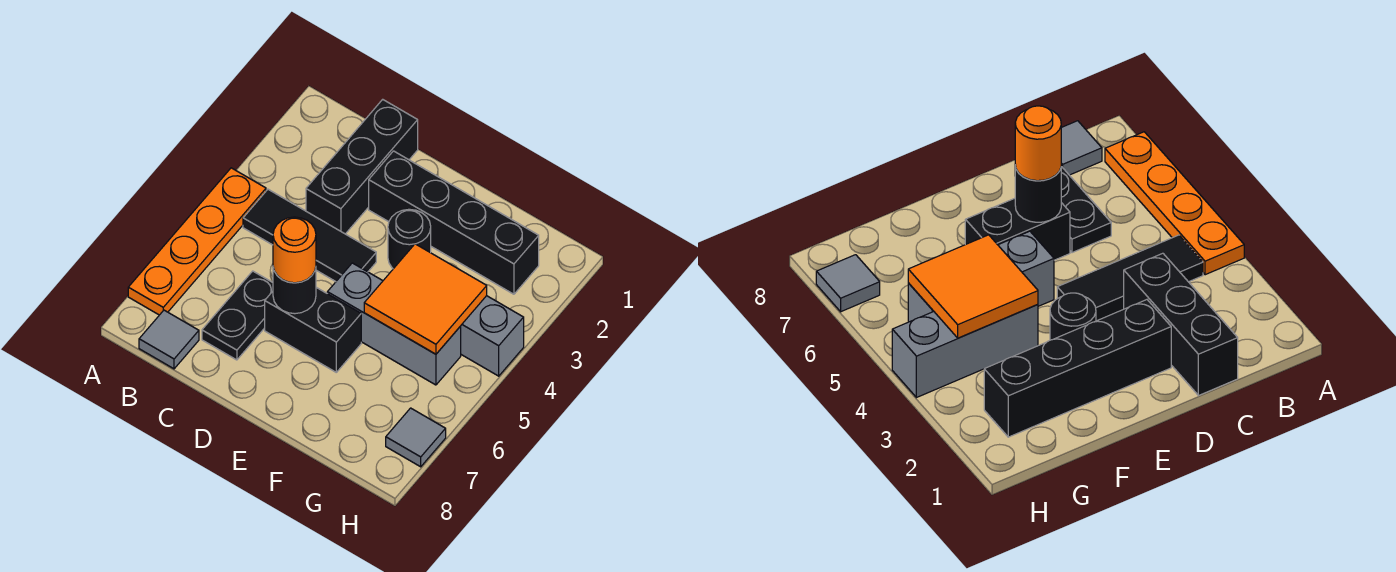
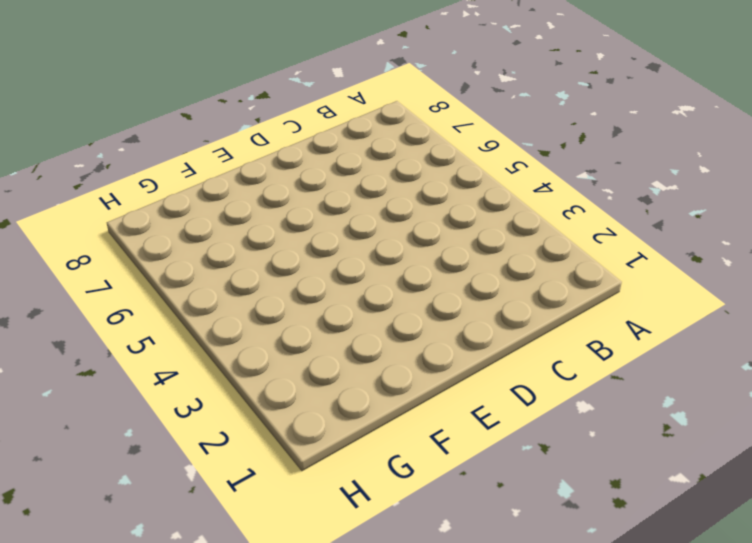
none -> orange plate A4:A7 level 1
none -> black tile B4:D4 level 1
none -> grey tile B8 level 1

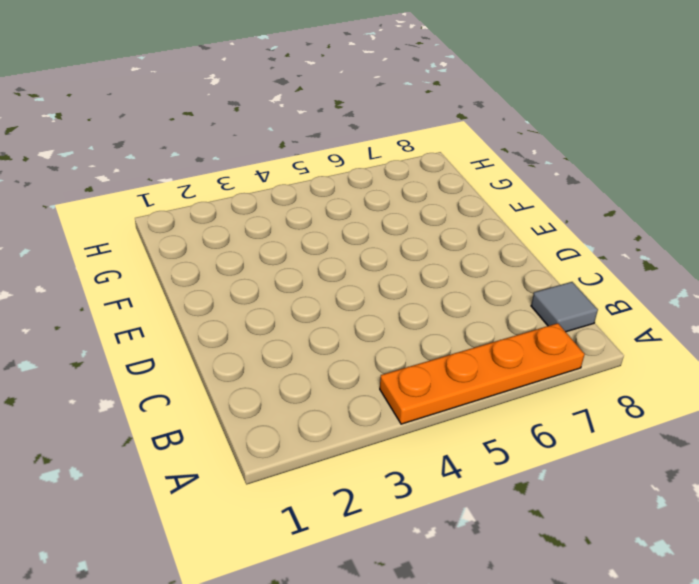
none -> black tile B4:D4 level 1
none -> black brick C1:C3 level 1
none -> black plate C6:C7 level 1

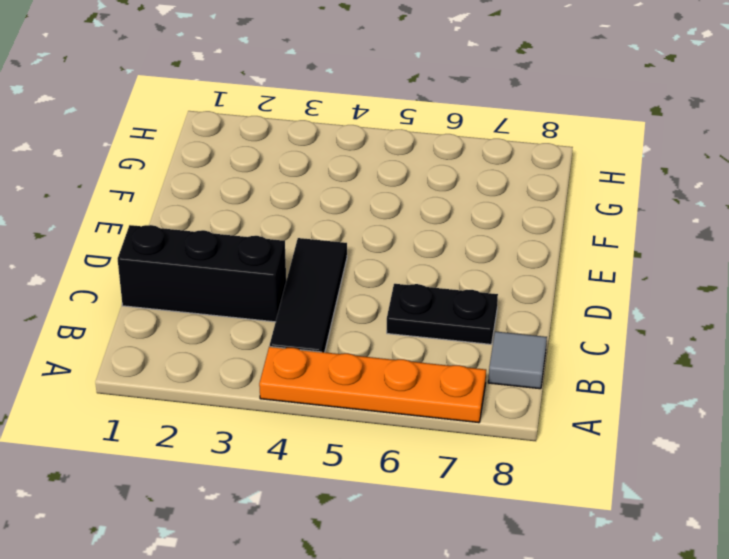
none -> black brick D2:G2 level 1
none -> black brick D6:E6 level 1
none -> black round brick E3 level 1

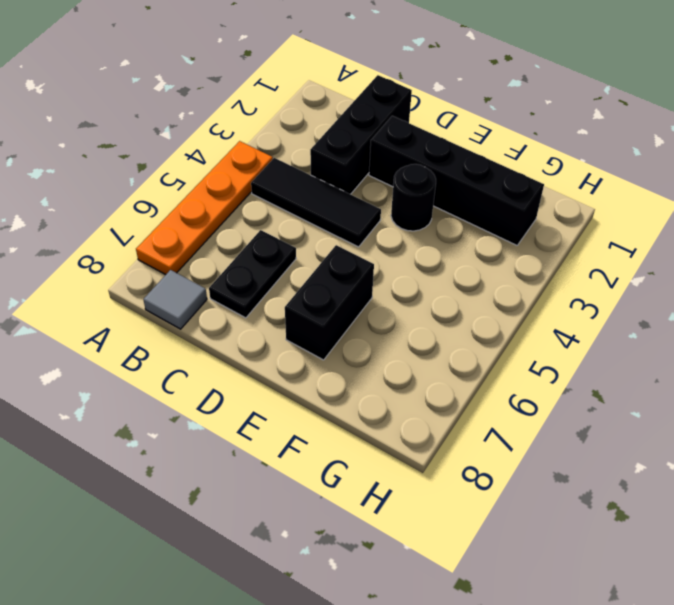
black brick E6:E7 level 1 -> black brick D6:E6 level 1
none -> grey brick E5:G5 level 1
none -> grey brick F4:H4 level 1
none -> grey tile H7 level 1

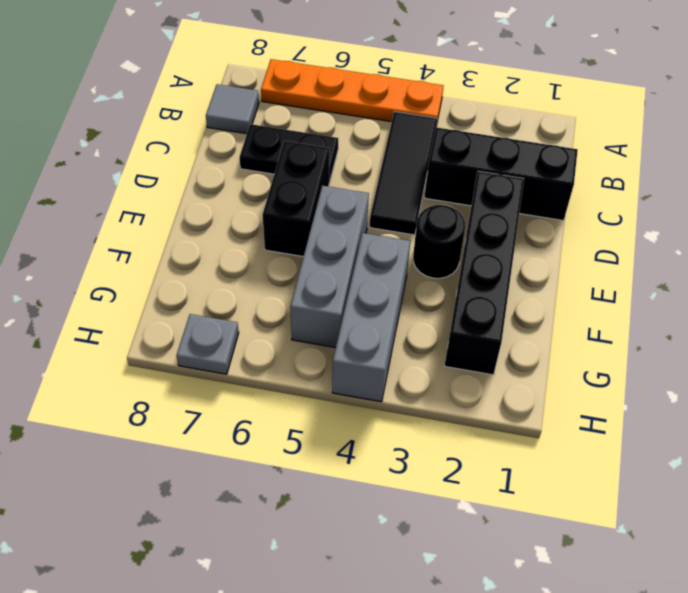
grey plate H7 level 1 -> grey tile H7 level 1
none -> black round brick D6 level 2
none -> orange tile F4:G5 level 2
none -> orange round brick D6 level 3

